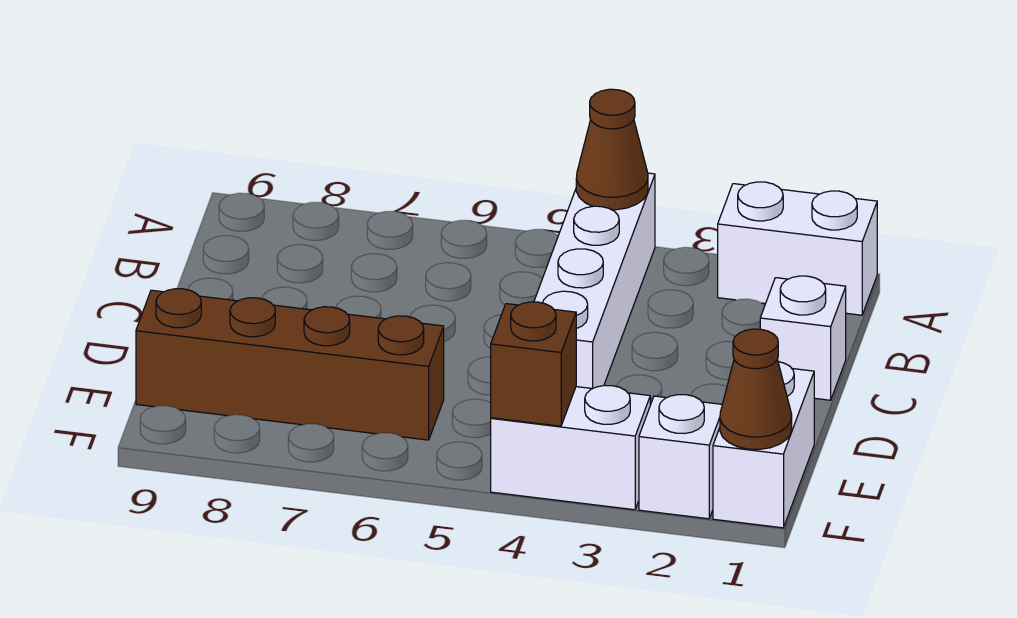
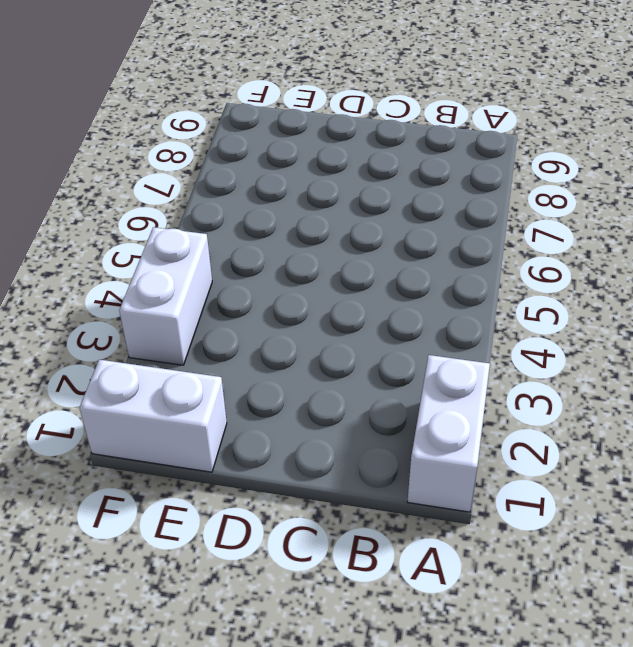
none -> white brick A4:D4 level 1
none -> white brick C1 level 1

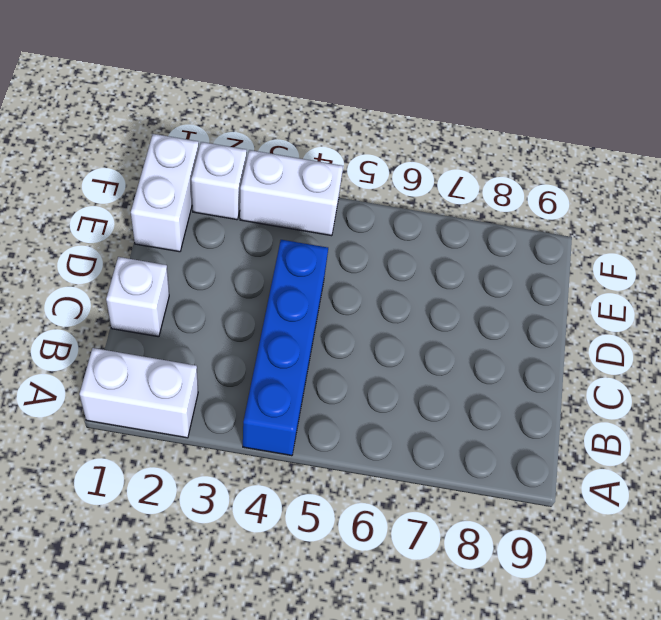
blue brick A4:D4 level 1 -> white brick A4:D4 level 1
none -> brown brick E6:E9 level 1
none -> brown cone A4 level 2

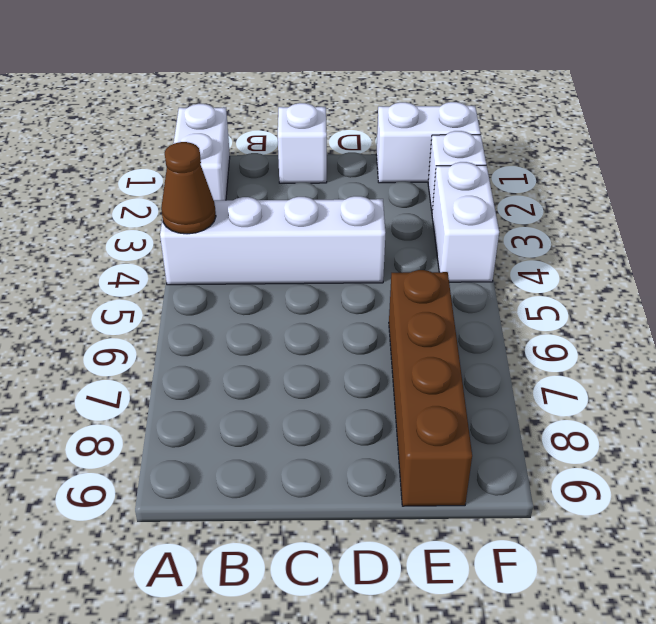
none -> brown cone F1 level 2
none -> brown brick F4 level 2

